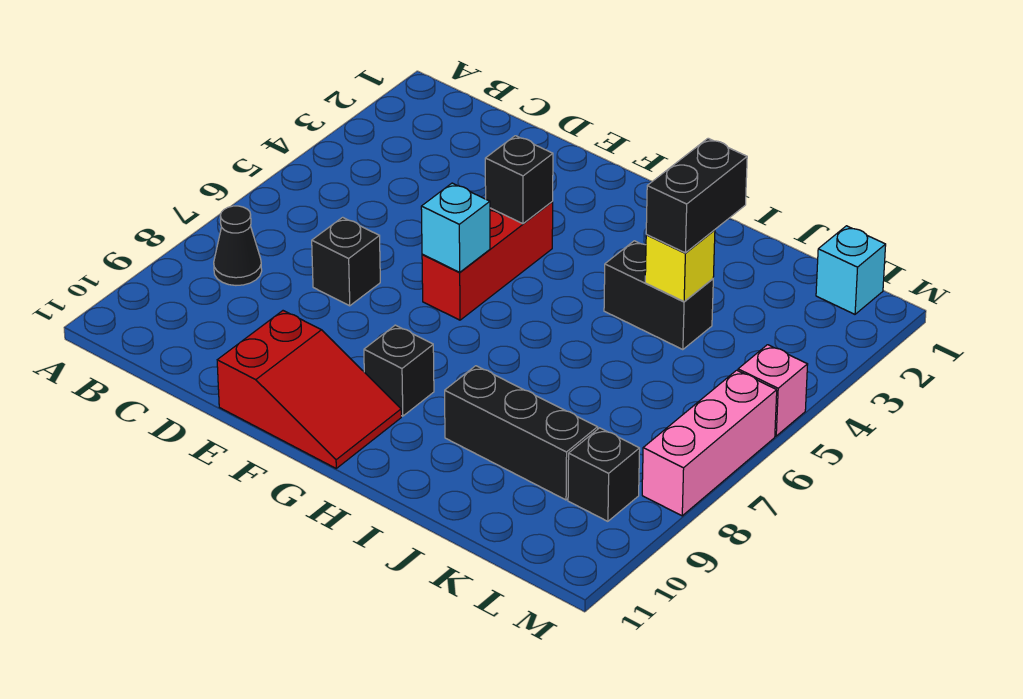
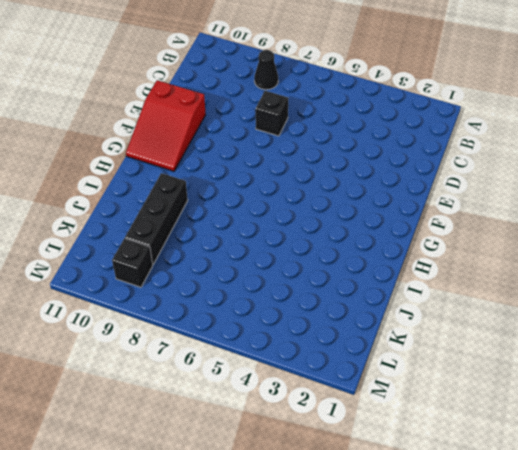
none -> red brick F4:F6 level 1
none -> black brick G9 level 1
none -> black brick I4:J4 level 1

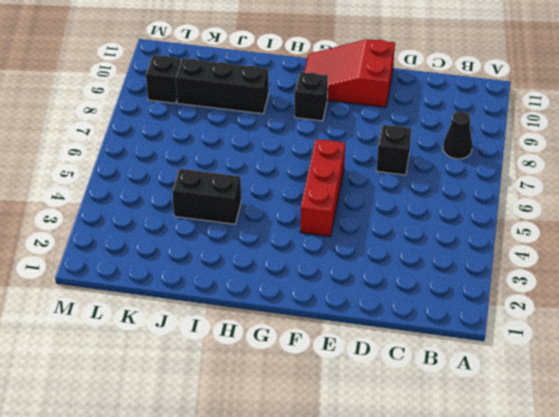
none -> cyan brick L1 level 1
none -> pink brick M5 level 1
none -> pink brick M6:M8 level 1

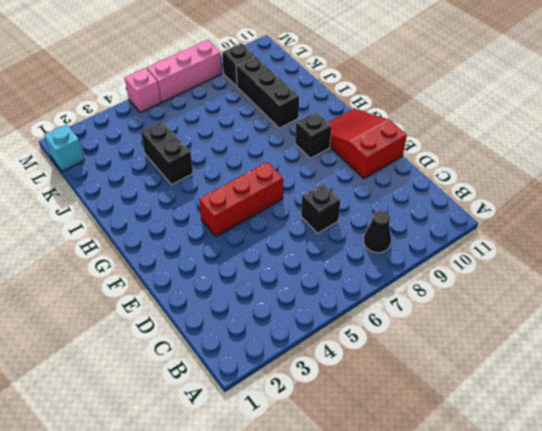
none -> black brick F4 level 2
none -> cyan brick F6 level 2
none -> yellow brick J4 level 2

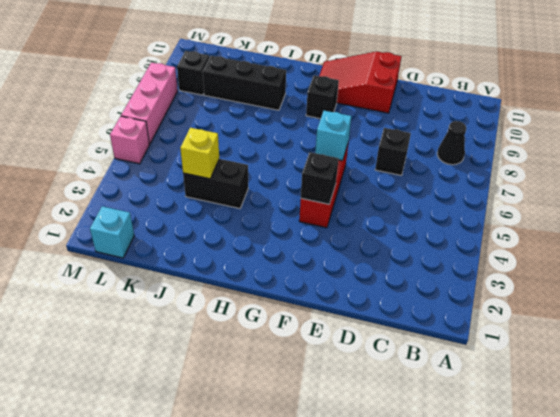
none -> black brick J3:J4 level 3

